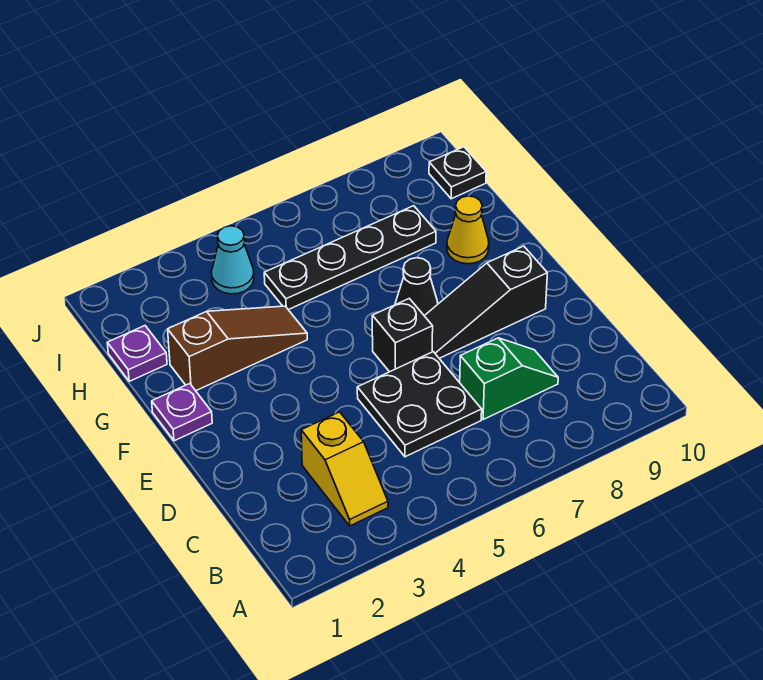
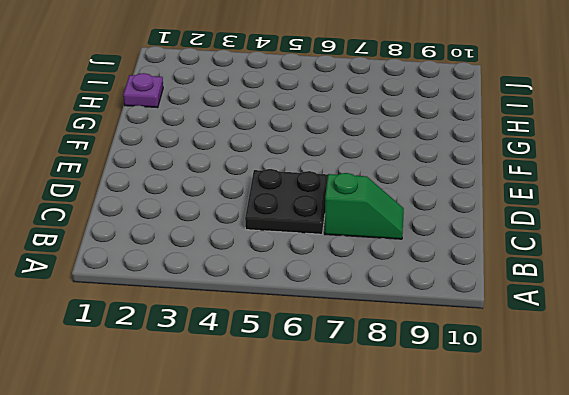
none -> yellow slope B3:C3 level 1 top C
none -> black brick E6 level 1
none -> black slope E7:E9 level 1 top 9

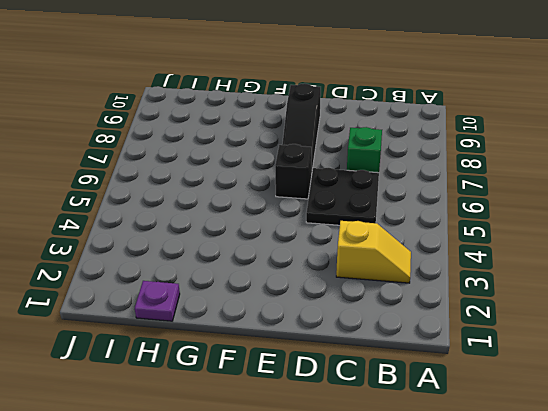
none -> purple plate F1 level 1
none -> black cone F7 level 1
none -> brown slope G2:G4 level 1 top 2

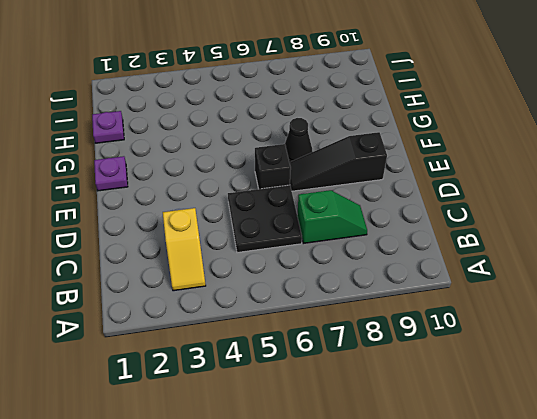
none -> brown slope G2:G4 level 1 top 2
none -> yellow cone G9 level 1
none -> black plate H5:H8 level 1

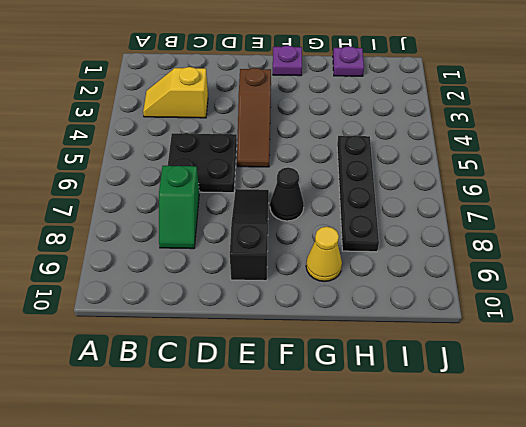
brown slope E3:E5 level 1 top 3 -> brown slope G2:G4 level 1 top 2
none -> black brick E6 level 1
none -> cyan cone I4 level 1
none -> black plate I10 level 1

